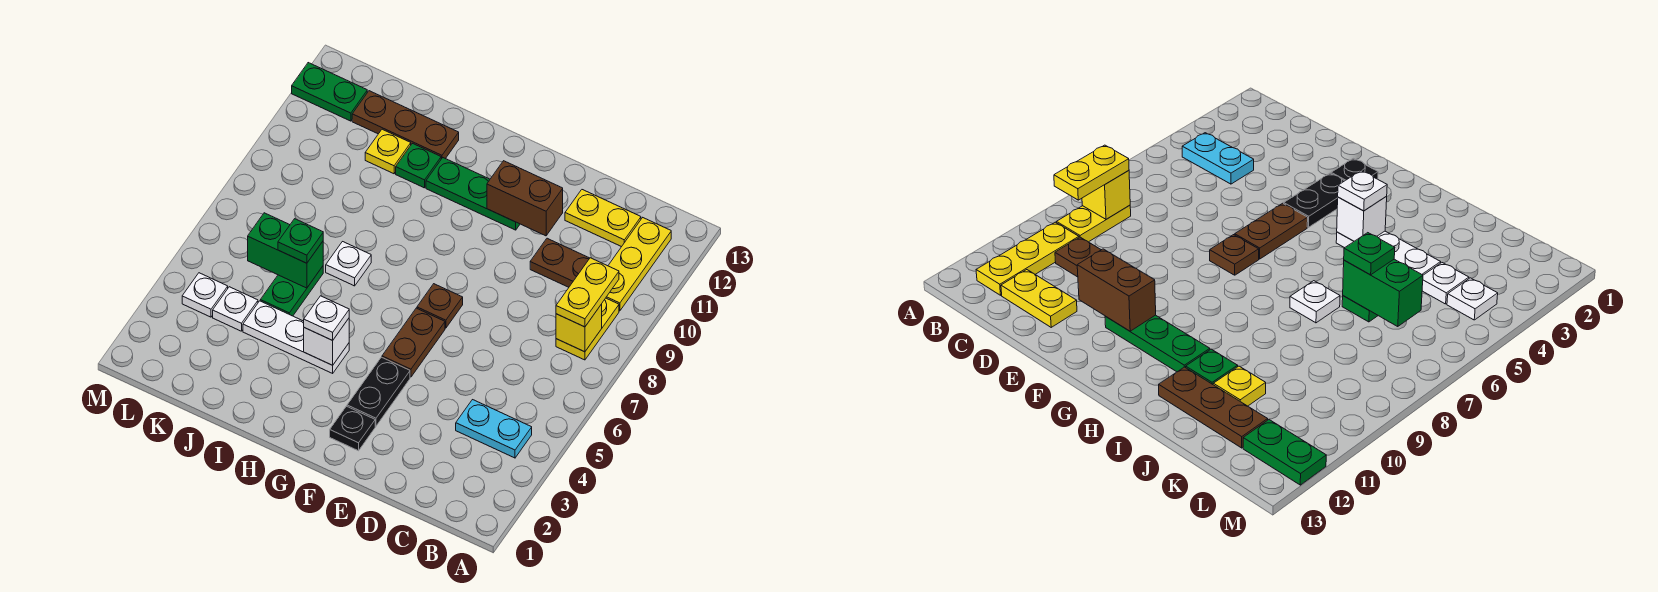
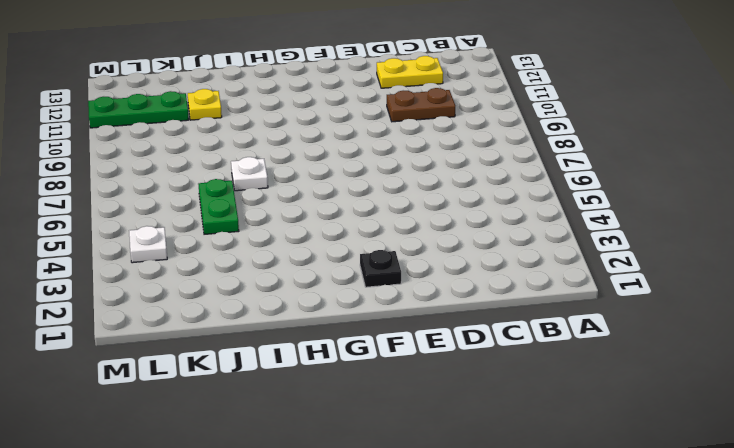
green plate K11:M11 level 1 -> green plate F11:H11 level 1
none -> cyan plate B4:C4 level 1
none -> yellow plate B8:B9 level 1
none -> yellow plate B10:B12 level 1

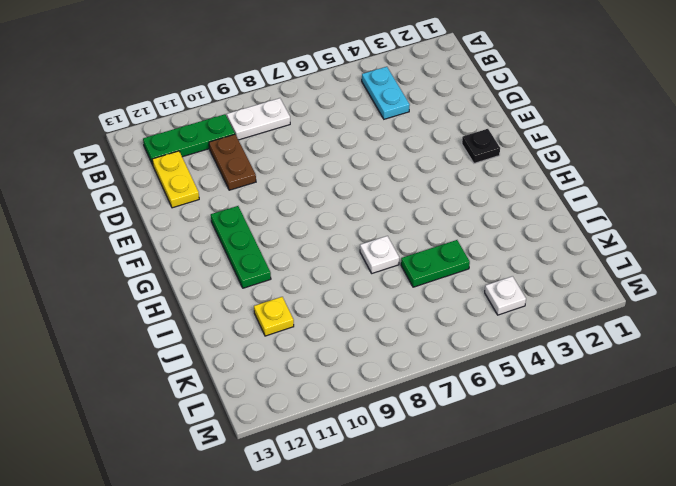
white plate B8:B9 level 1 -> yellow plate B8:B9 level 1
green plate B10:B12 level 1 -> yellow plate B10:B12 level 1
none -> black plate F3:F4 level 1
none -> brown plate F5:F6 level 1
none -> brown plate F7 level 1

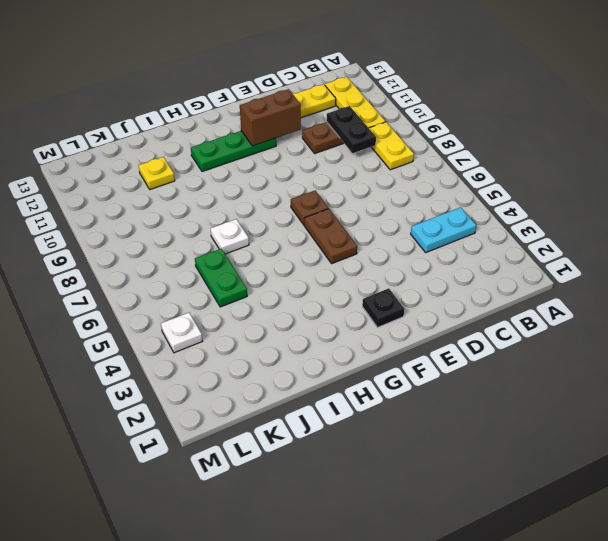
black plate C9:C10 level 2 -> black plate F3:F4 level 1
none -> white plate H4:J4 level 1
none -> green plate I11 level 1
none -> brown plate I12:K12 level 1

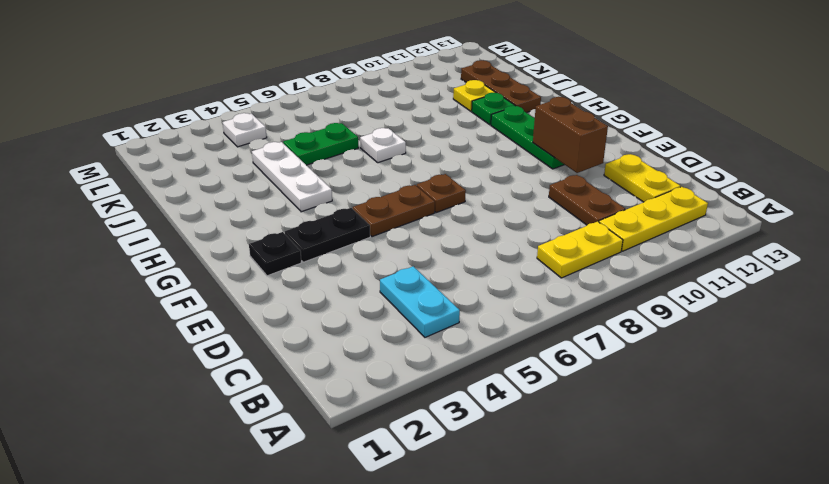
none -> white plate K4 level 1
none -> green plate L12:M12 level 1
none -> yellow brick B8 level 2

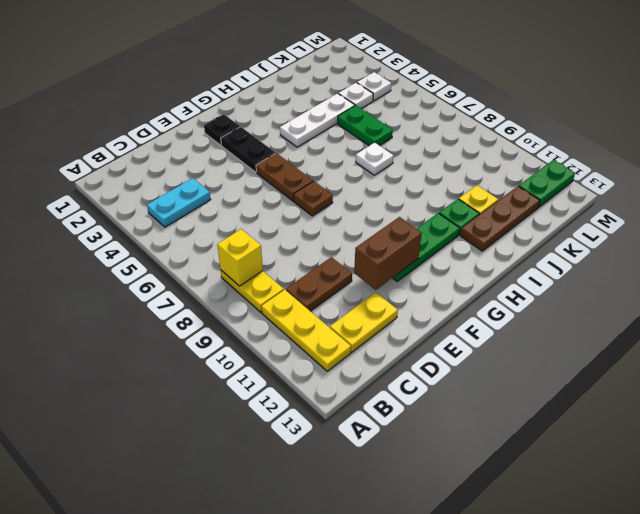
none -> white brick H4 level 2
none -> green brick J6:K6 level 2
none -> yellow plate B8:B9 level 3

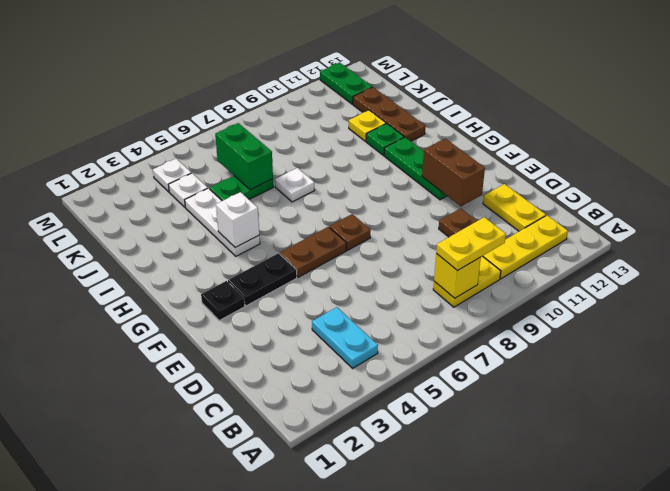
none -> white plate H4 level 3
none -> green plate J6 level 3

